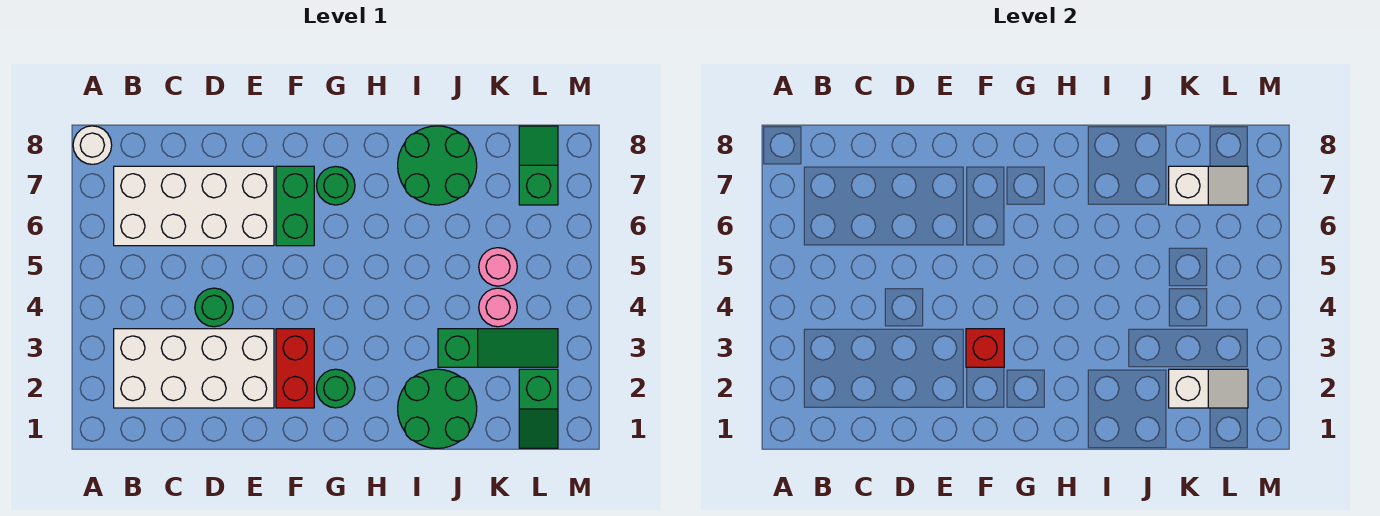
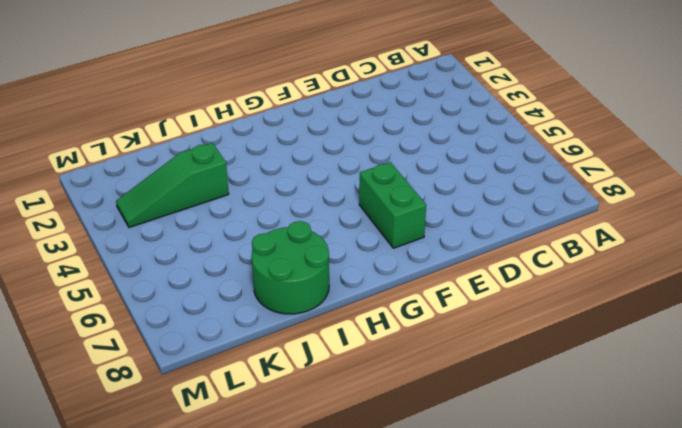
none -> white round brick A8 level 1
none -> white brick B2:E3 level 1
none -> white brick B6:E7 level 1

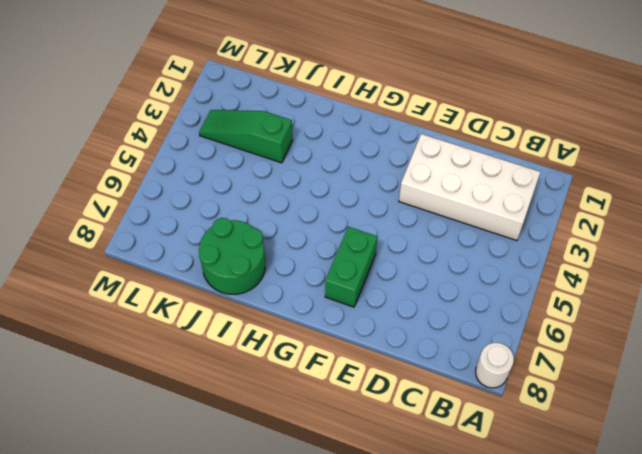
none -> white brick B6:E7 level 1
none -> green round brick D4 level 1
none -> red brick F2:F3 level 1

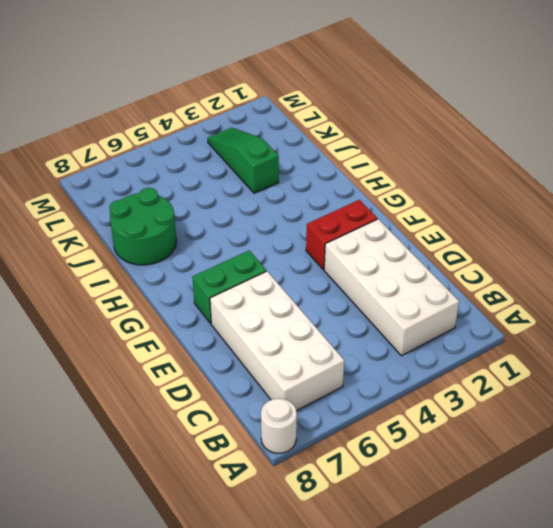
none -> green round brick D4 level 1
none -> green round brick G2 level 1
none -> green round brick G7 level 1

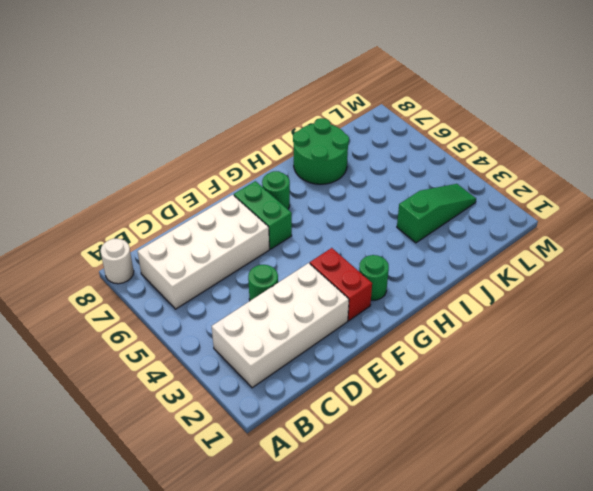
none -> green round brick I1:J2 level 1
none -> pink round brick K4 level 1
none -> pink round brick K5 level 1

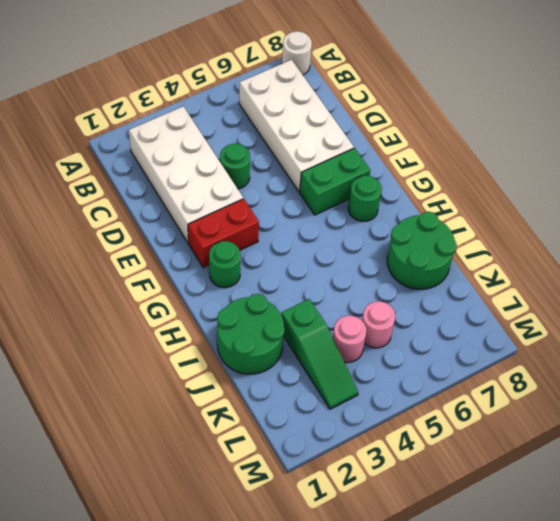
none -> green slope L1:L2 level 1 top 2
none -> green slope L7:L8 level 1 top 7
none -> red brick F3 level 2

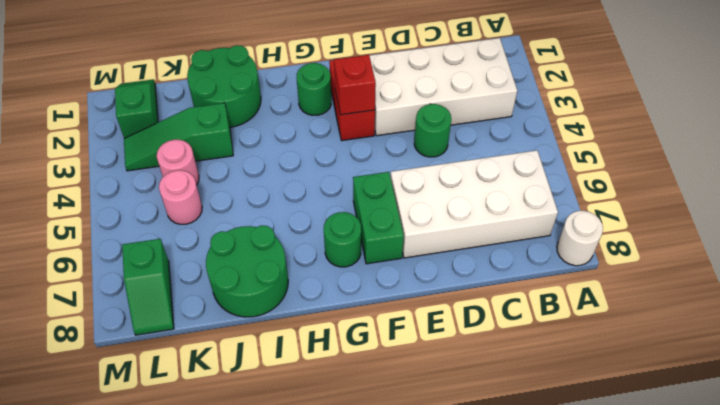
none -> white slope K2:L2 level 2 top K
none -> white slope K7:L7 level 2 top K

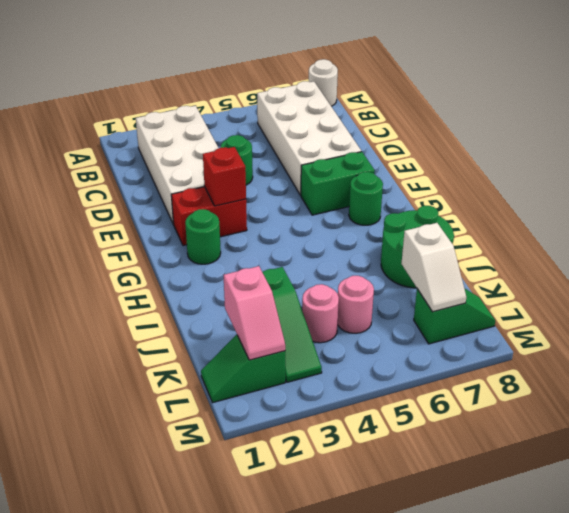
pink slope K2:L2 level 2 top K -> white slope K2:L2 level 2 top K
none -> green round brick I1:J2 level 1

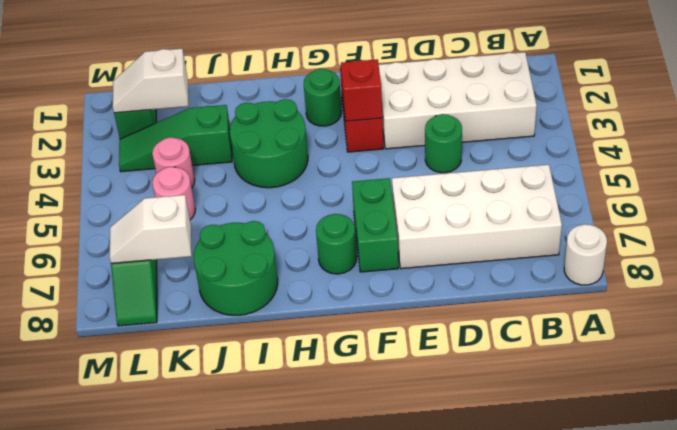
green round brick H3:I4 level 1 -> green round brick I1:J2 level 1

